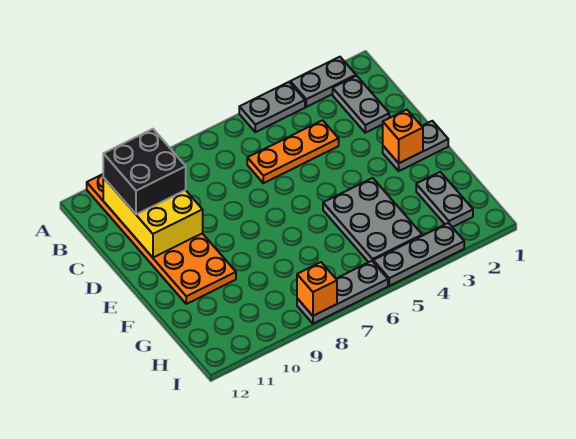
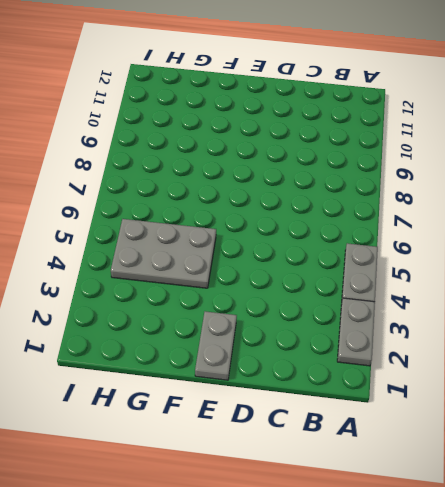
none -> orange plate A10:F11 level 1
none -> grey plate B2:C2 level 1
none -> orange plate C4:C6 level 1

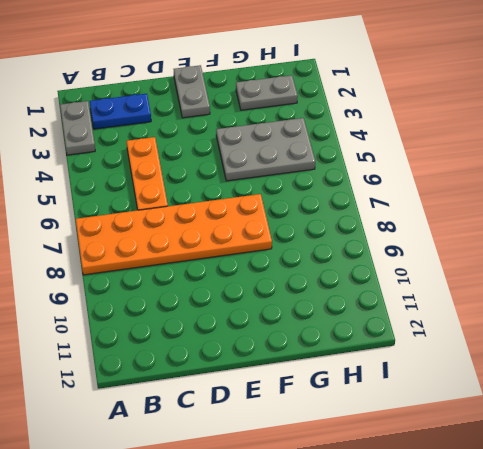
orange plate A7:F8 level 1 -> orange plate A10:F11 level 1
blue plate B2:C2 level 1 -> grey plate B2:C2 level 1
none -> grey plate A4:A5 level 1
none -> grey plate I3:I5 level 1
none -> grey plate I6:I8 level 1

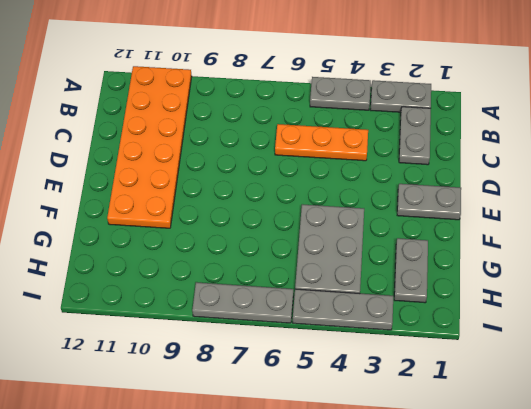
none -> yellow brick B10:D11 level 2
none -> orange brick E2 level 2
none -> orange brick I8 level 2

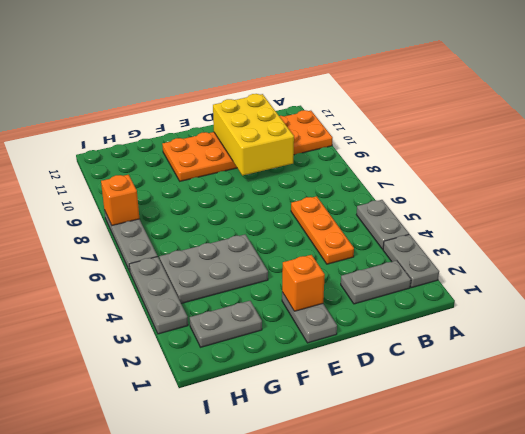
yellow brick C9:D11 level 2 -> yellow brick B10:D11 level 2
none -> black brick B10:C11 level 3

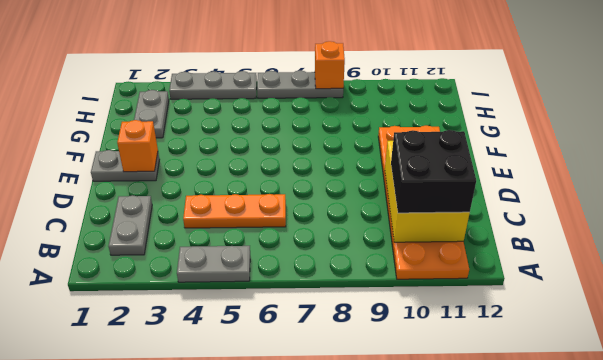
none -> grey plate A2:A3 level 1
none -> grey plate F4:H5 level 1

